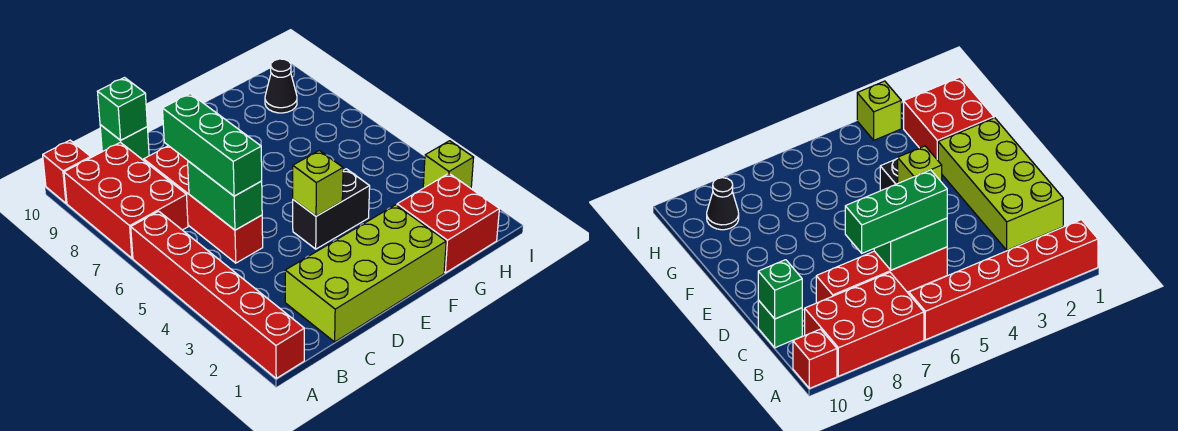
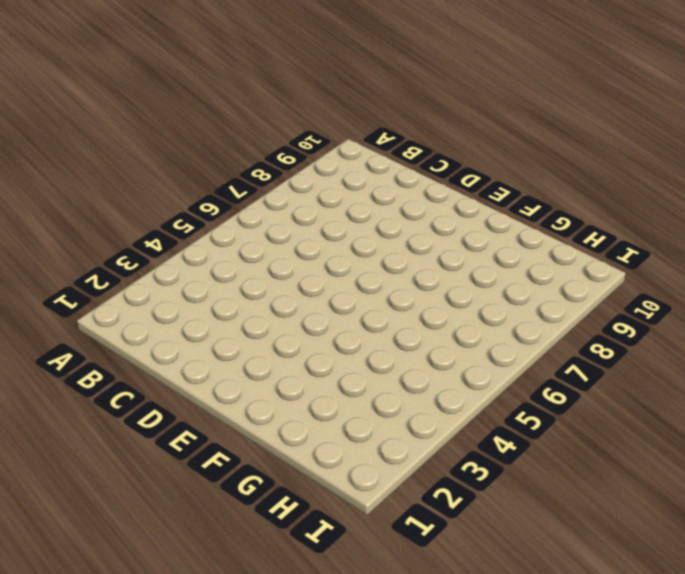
none -> red brick A1:A6 level 1
none -> red brick A7:B9 level 1
none -> red brick A10 level 1

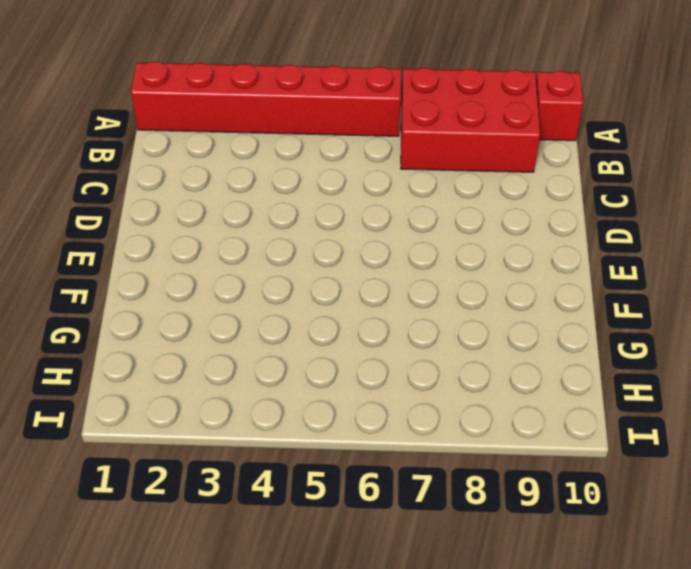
none -> lime brick C1:F2 level 1
none -> red brick C5:C8 level 1
none -> green brick C10 level 1

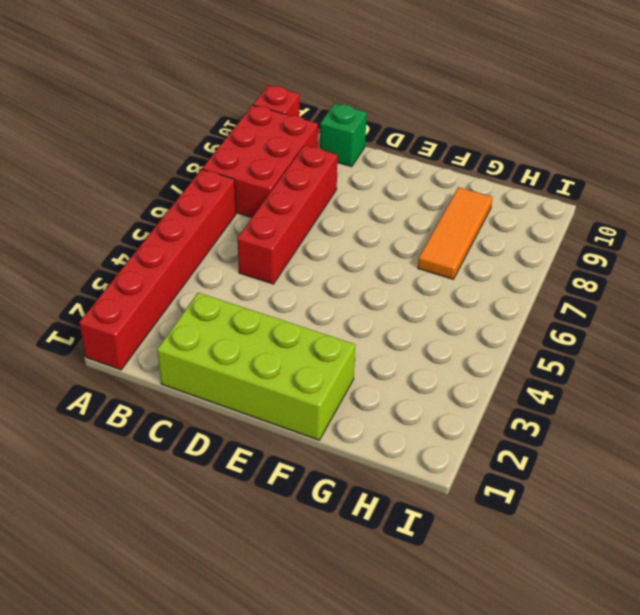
orange tile G7:G9 level 1 -> none
none -> black brick E4:F4 level 1
none -> red brick G1:H2 level 1
none -> black cone H9 level 1

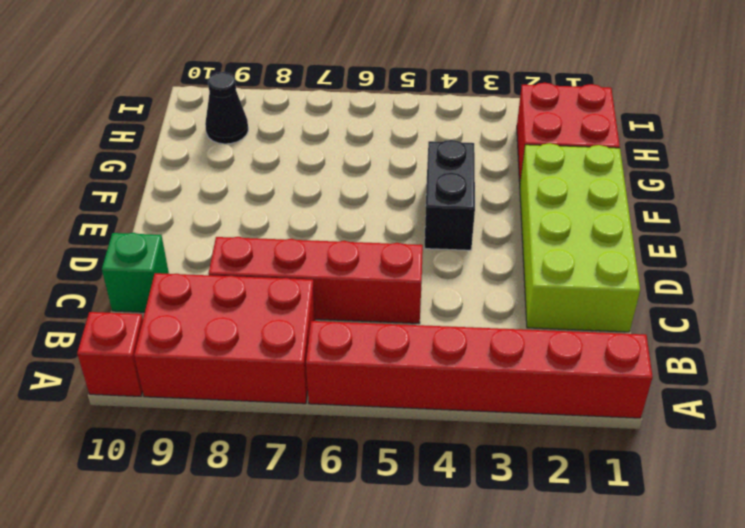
none -> lime brick I3 level 1
none -> green brick C5:C6 level 2
none -> green brick C10 level 2

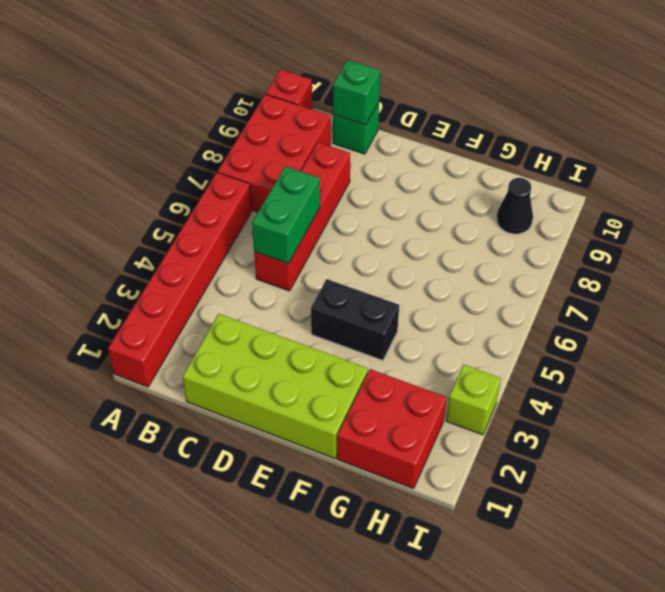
none -> lime brick E4 level 2
none -> green brick C5:C7 level 3

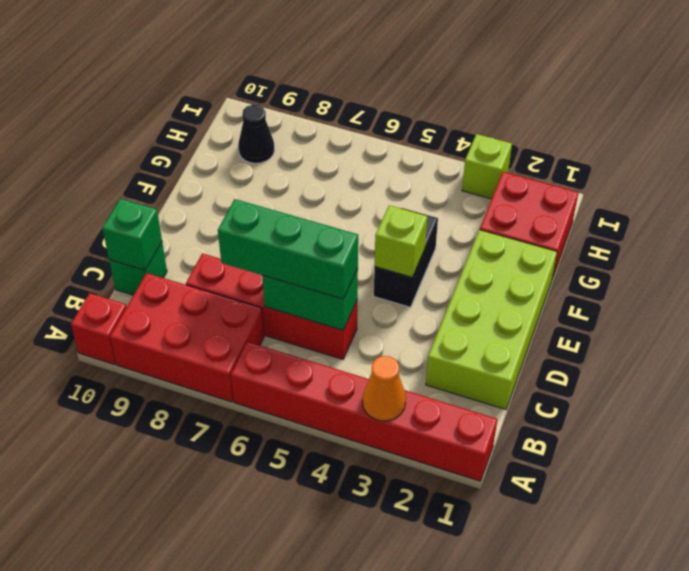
orange cone A3 level 2 -> none

